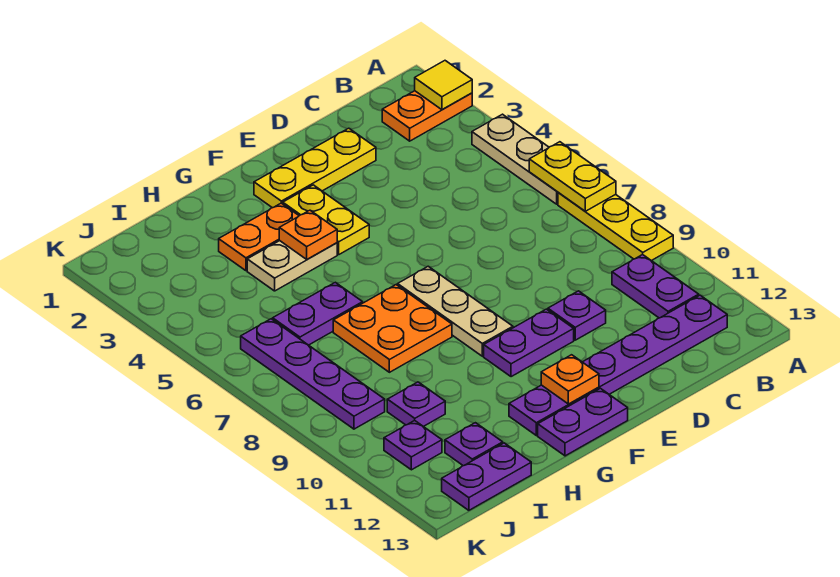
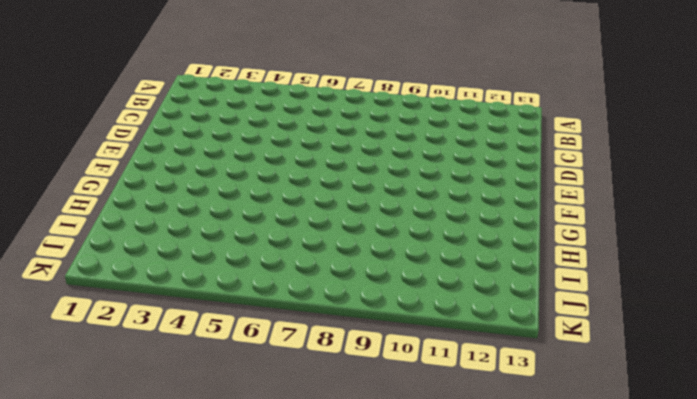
none -> orange plate A2:B2 level 1
none -> tan plate A4:A6 level 1
none -> yellow plate A7:A9 level 1

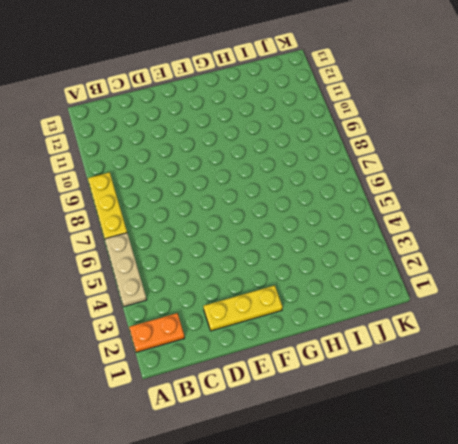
none -> purple plate B10:B11 level 1
none -> purple plate B12:G12 level 1
none -> purple plate D10 level 1

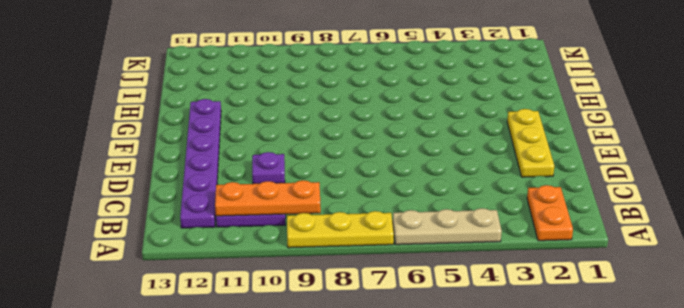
orange plate B9:B11 level 2 -> none
none -> purple plate E10:F10 level 1
none -> yellow plate F3:F4 level 1
none -> tan plate F7:F9 level 1

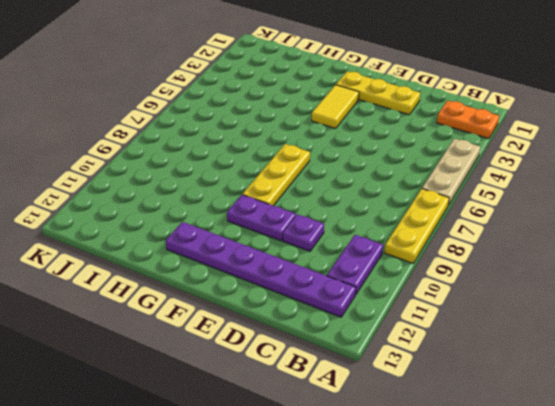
yellow tile F3:F4 level 1 -> yellow plate F3:F4 level 1
yellow plate F7:F9 level 1 -> tan plate F7:F9 level 1
none -> purple plate F13:G13 level 1
none -> orange plate G3:H3 level 1
none -> tan plate G4:H4 level 1

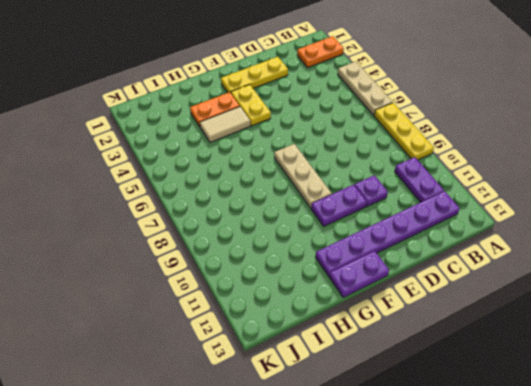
tan tile G4:H4 level 1 -> tan plate G4:H4 level 1
none -> orange plate G7:H8 level 1
none -> purple plate H6:I6 level 1
none -> purple plate I10 level 1

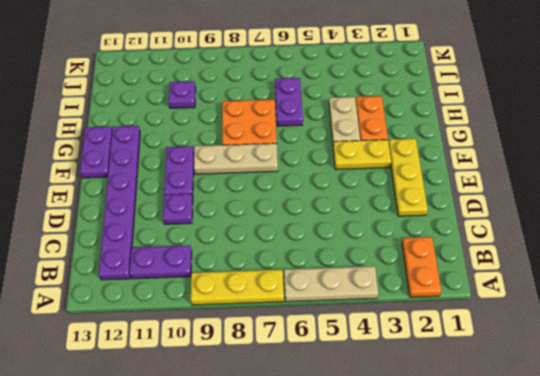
none -> purple plate I12 level 1
none -> purple plate I13:J13 level 1
none -> purple plate J6:J9 level 1

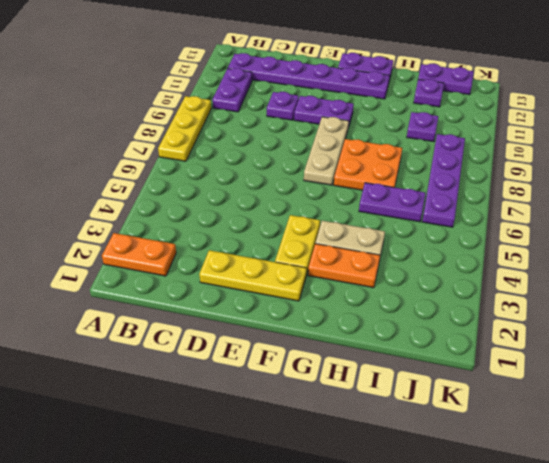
none -> tan plate A4:A6 level 1
none -> purple plate J11 level 1
none -> yellow tile A2 level 2

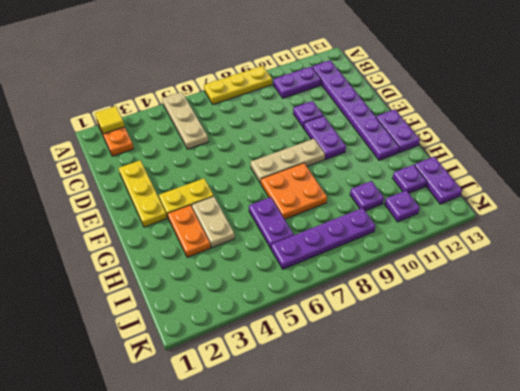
tan plate A5:C5 level 1 -> tan plate A4:A6 level 1
none -> yellow plate A6:A7 level 2
none -> orange plate F12 level 2
none -> orange plate G4 level 2

